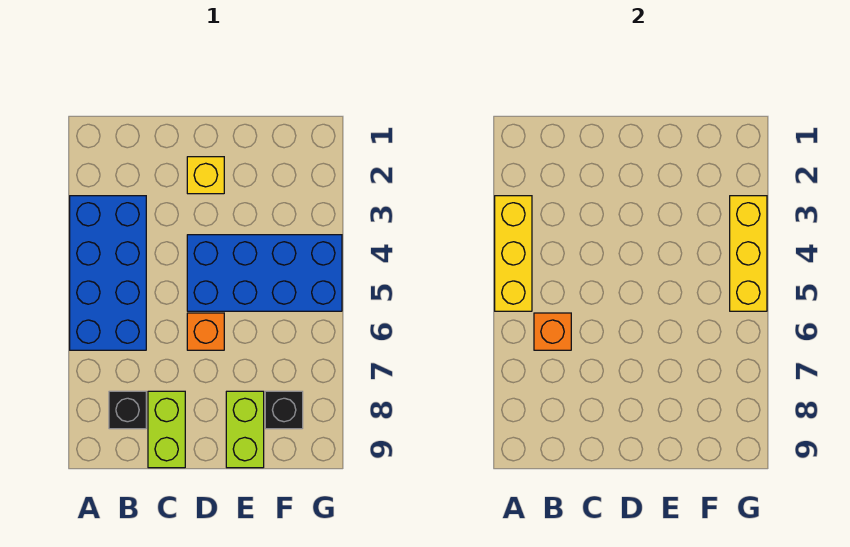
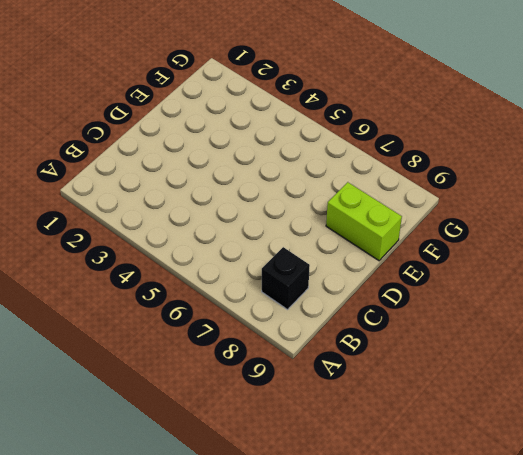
none -> blue brick A3:B6 level 1
none -> lime brick C8:C9 level 1

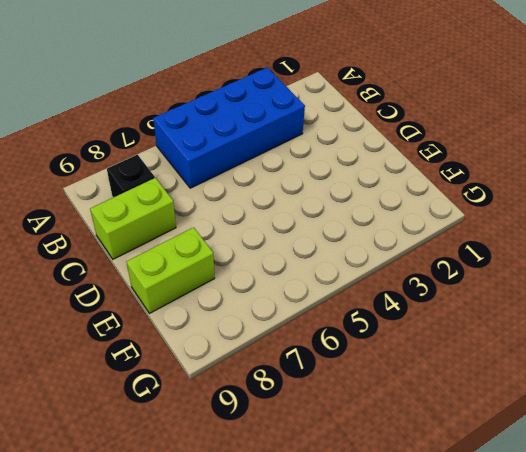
none -> yellow brick D2 level 1
none -> blue brick D4:G5 level 1

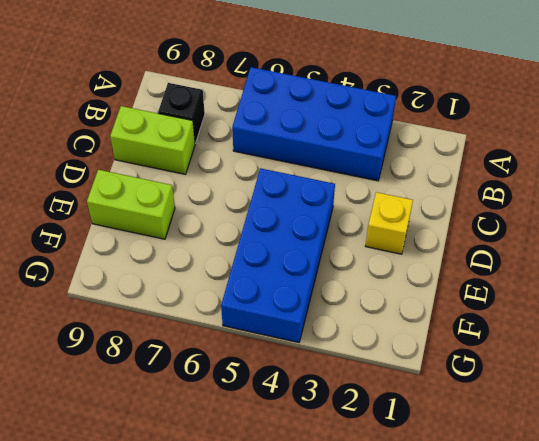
none -> orange brick D6 level 1
none -> black brick F8 level 1

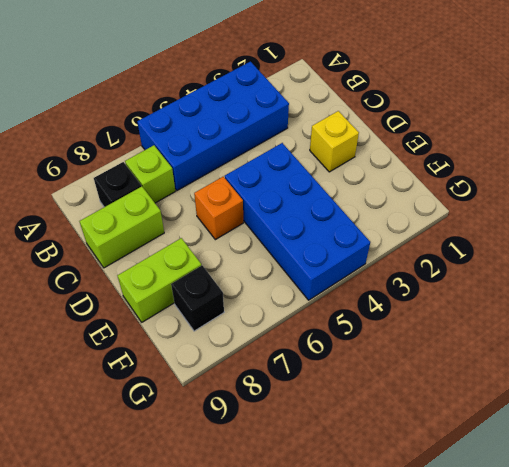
lime brick B7 level 1 -> none
none -> yellow brick A3:A5 level 2
none -> orange brick B6 level 2

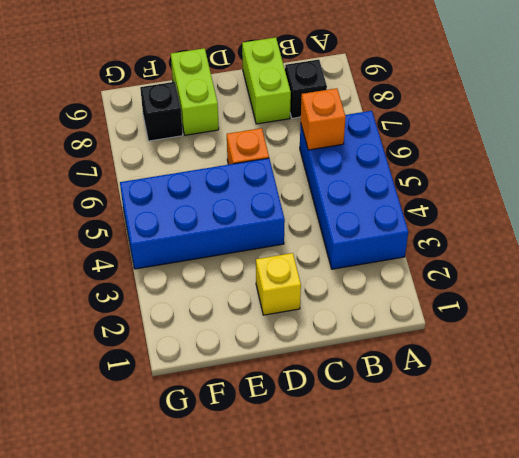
none -> yellow brick A3:A5 level 2
none -> yellow brick G3:G5 level 2

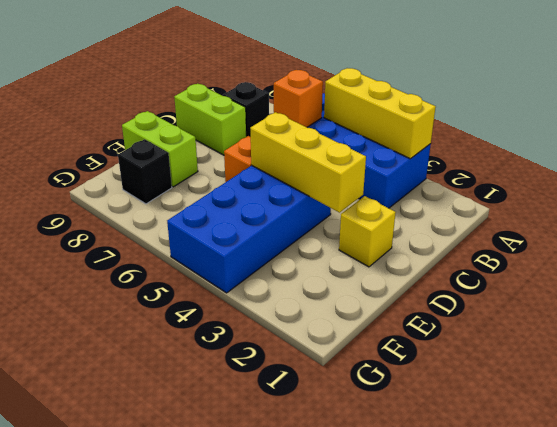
yellow brick D3:D5 level 2 -> yellow brick G3:G5 level 2

